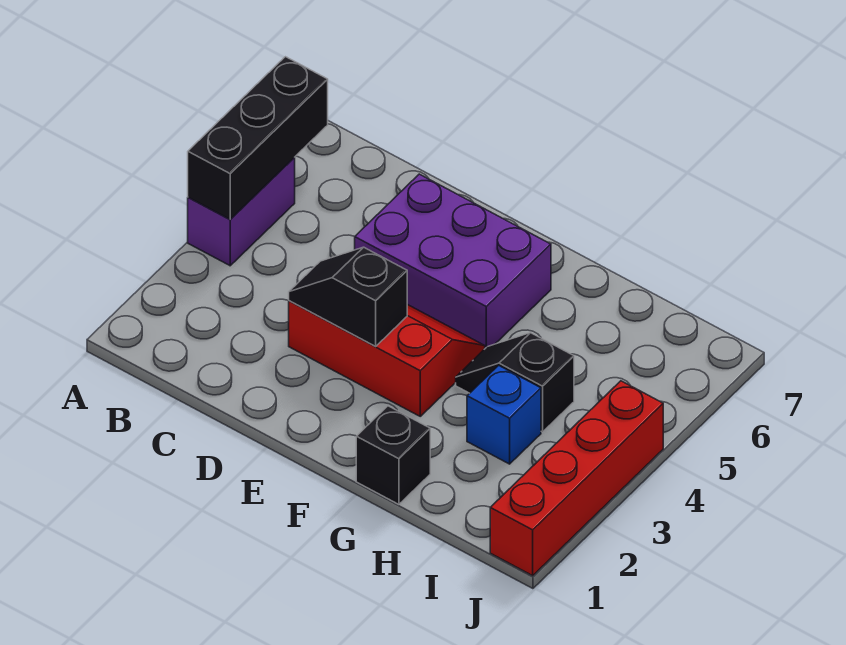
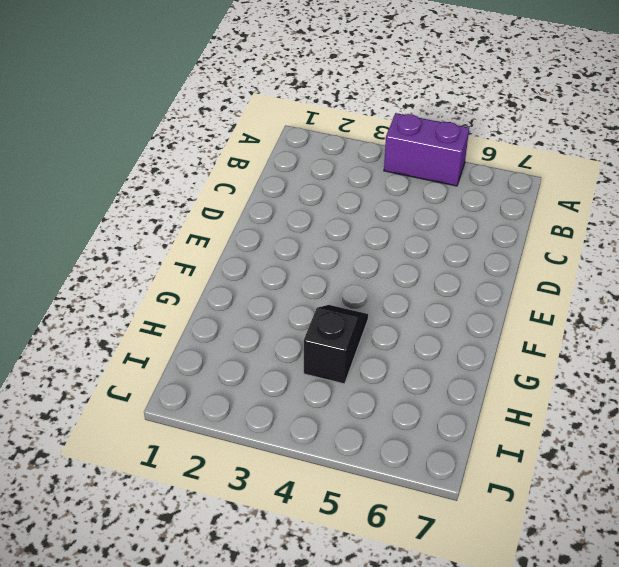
none -> red slope D3:F4 level 1 top 3
none -> purple brick D5:F6 level 1

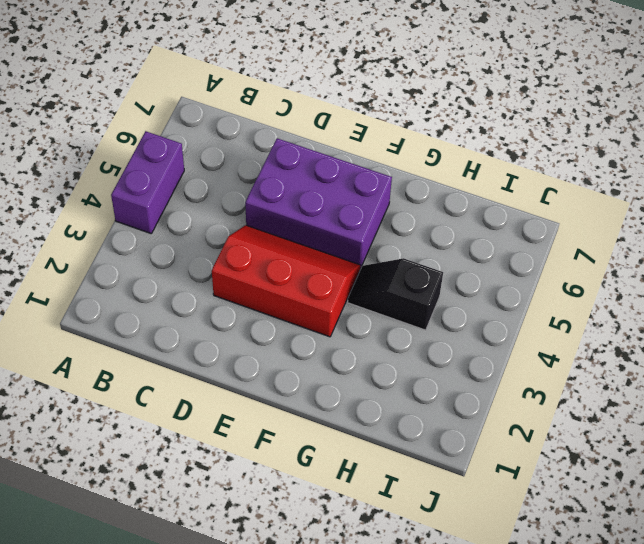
none -> black brick G1 level 1
none -> blue brick H3 level 1

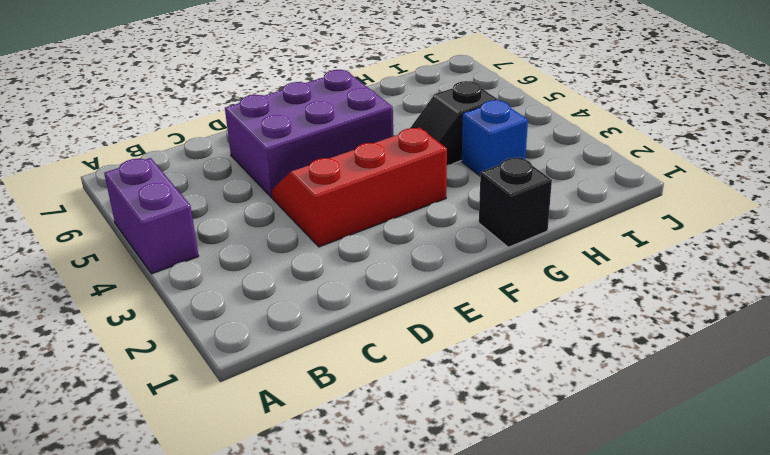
none -> red brick J1:J4 level 1
none -> black brick A4:A6 level 2

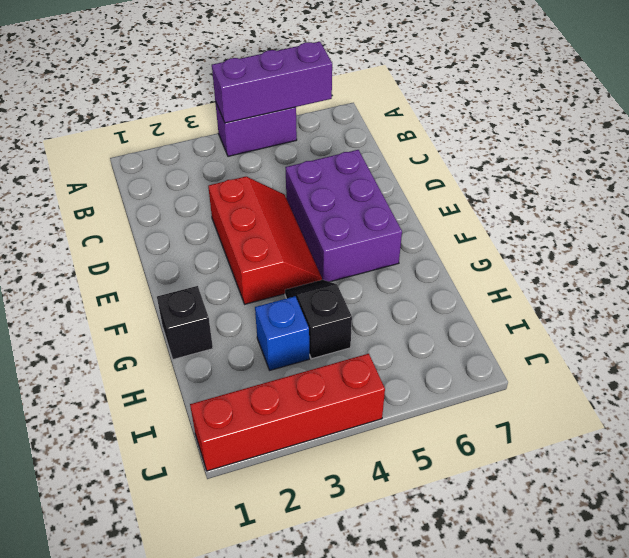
purple brick A4:A6 level 2 -> black brick A4:A6 level 2
none -> black slope D3:E3 level 2 top E

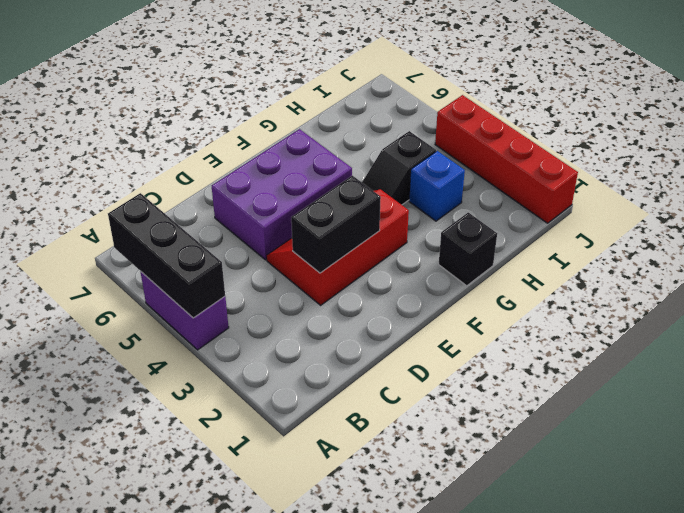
black brick D3:E3 level 2 -> black slope D3:E3 level 2 top E

